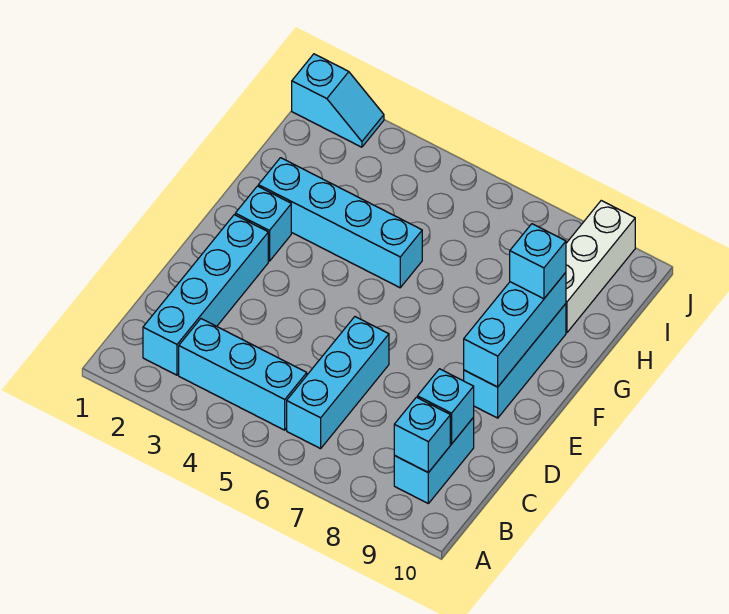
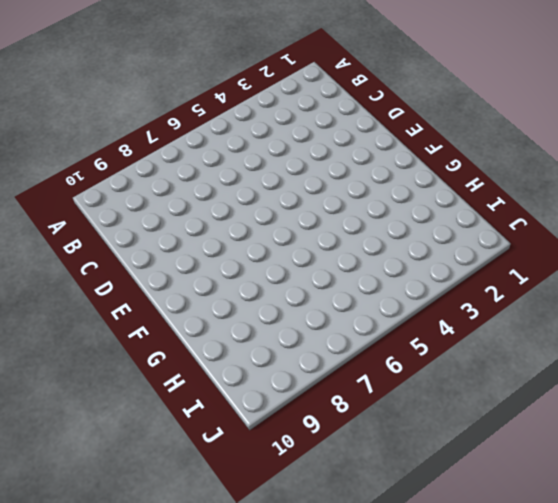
none -> cyan brick B2:E2 level 1
none -> cyan brick B3:B5 level 1
none -> cyan brick B6:D6 level 1

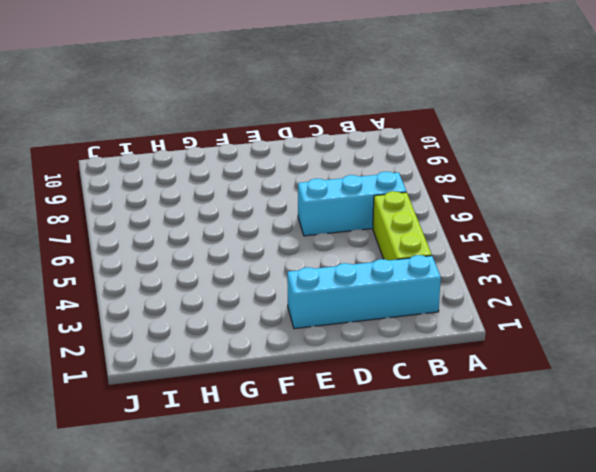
lime brick B3:B5 level 1 -> cyan brick B3:B5 level 1
none -> cyan brick B9:C9 level 1
none -> cyan brick E9:G9 level 1
none -> cyan brick F2 level 1

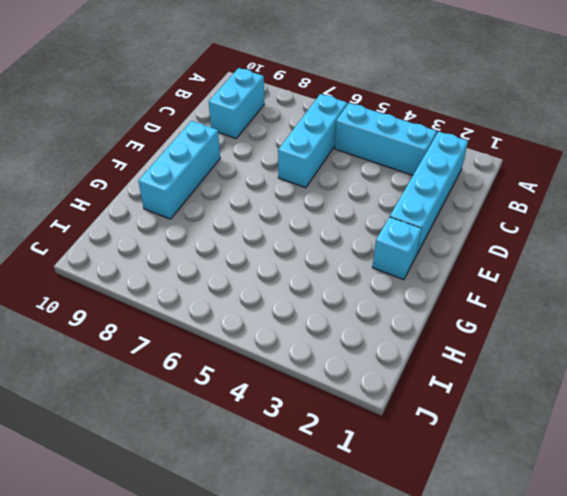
none -> cyan brick G2:G5 level 1
none -> white brick H9:J9 level 1
none -> cyan slope J1:J2 level 1 top 1

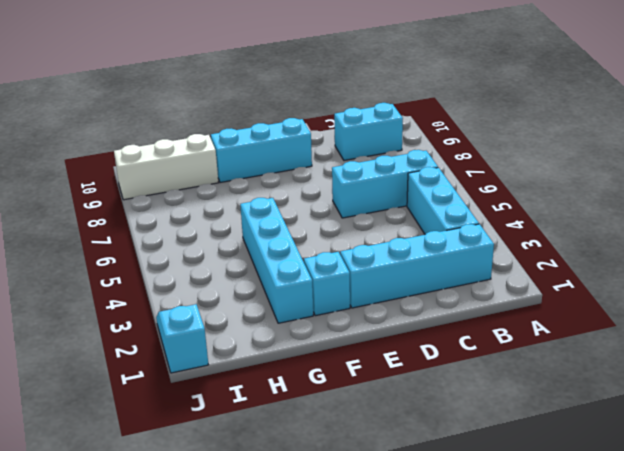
none -> cyan brick B9 level 2
none -> cyan brick C9 level 2
none -> cyan brick E9:G9 level 2

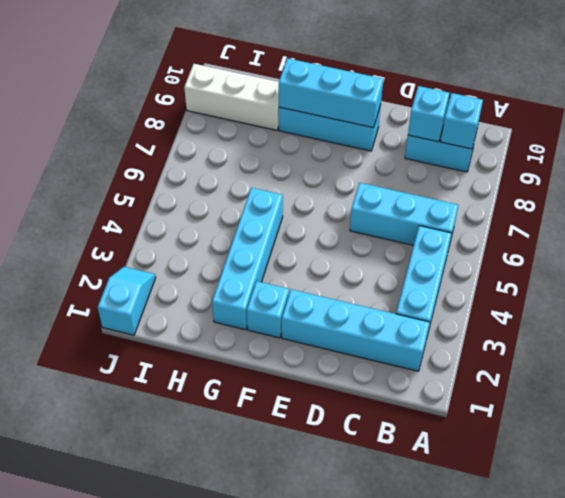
none -> cyan brick G9 level 3

